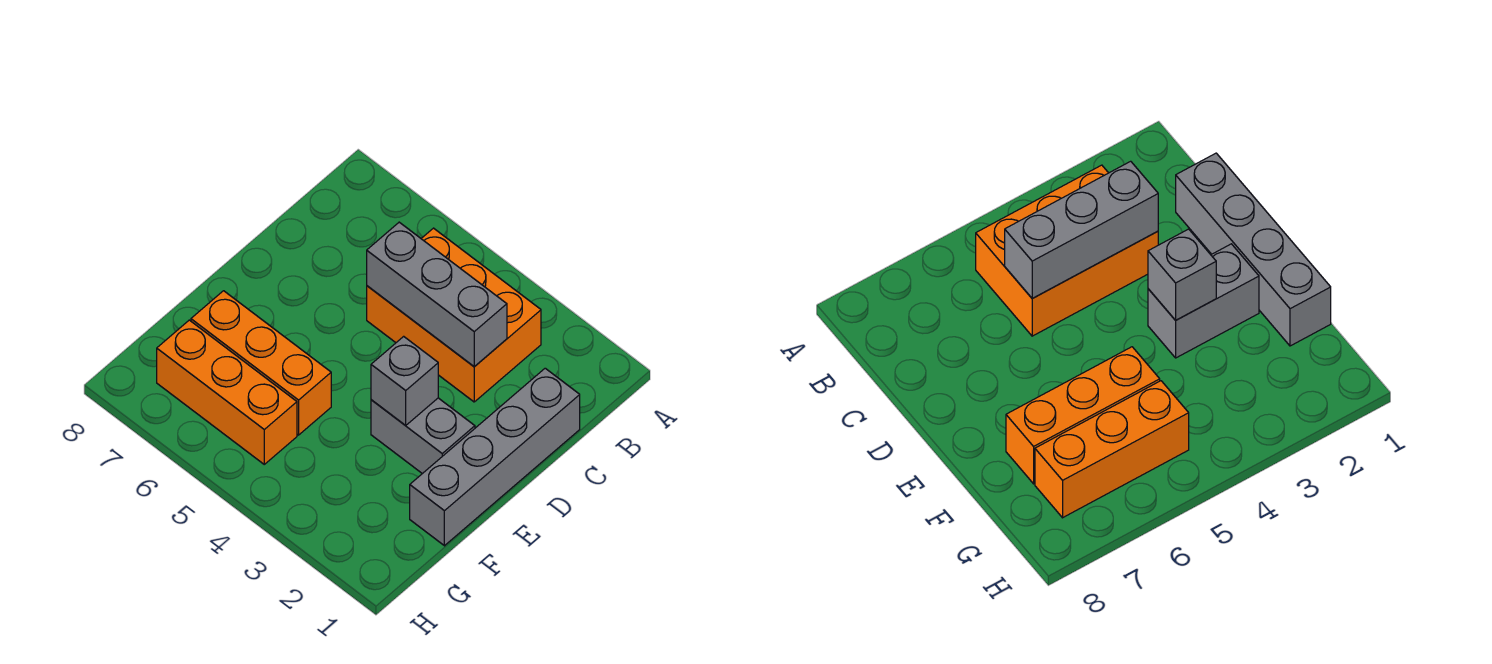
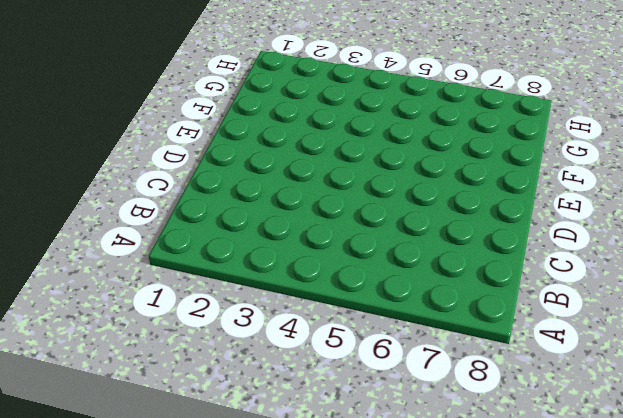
none -> orange brick B3:C5 level 1
none -> grey brick C1:F1 level 1

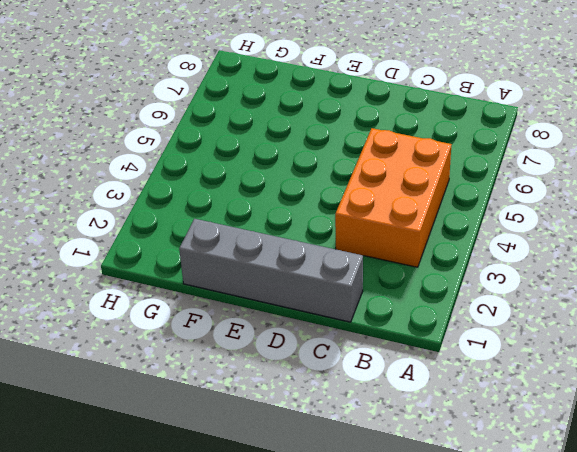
none -> grey brick E2:E3 level 1
none -> orange brick F5:F7 level 1

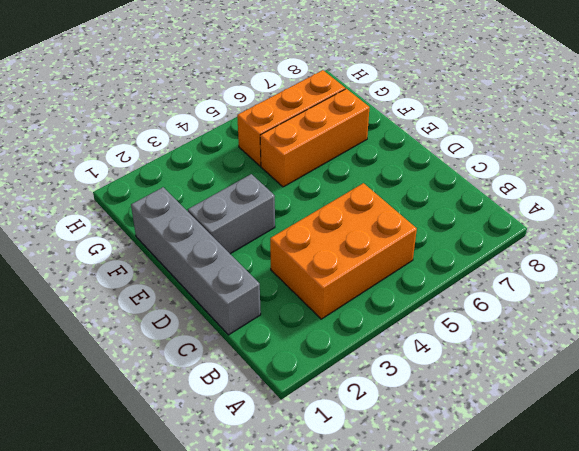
none -> grey brick C3:C5 level 2
none -> grey brick E3 level 2

